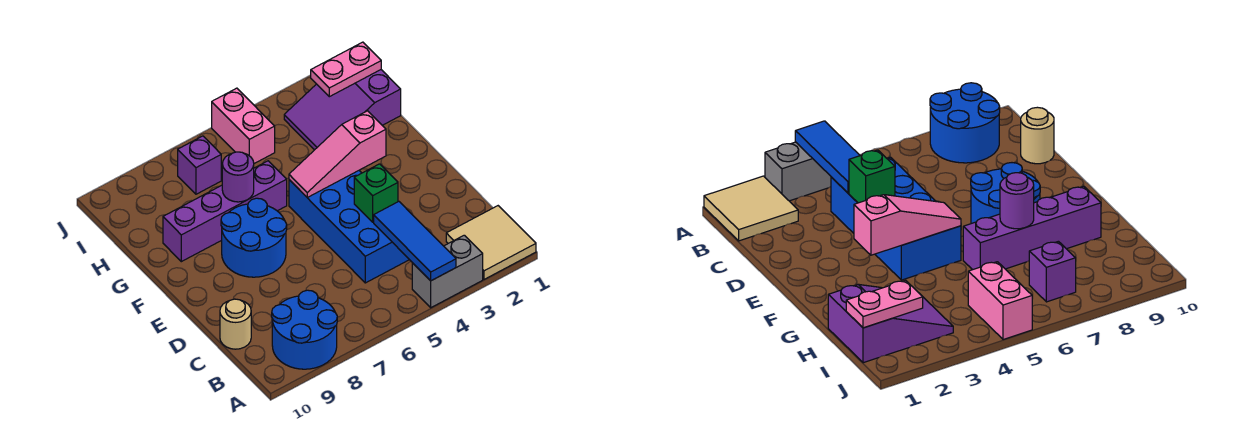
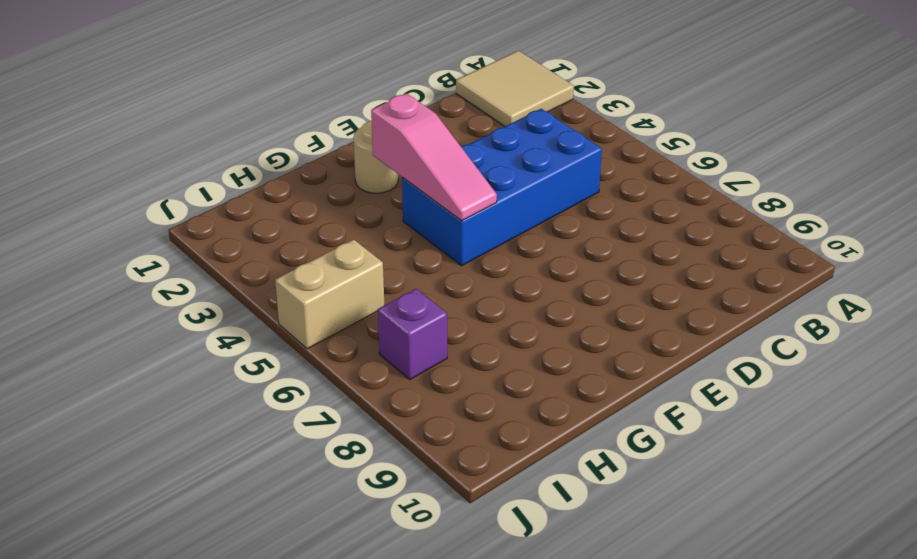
tan round brick F2 level 1 -> tan round brick C10 level 1
tan brick I5:J5 level 1 -> pink brick I5:J5 level 1
none -> grey brick A3:A4 level 1
none -> blue round brick A8:B9 level 1
none -> blue round brick E7:F8 level 1

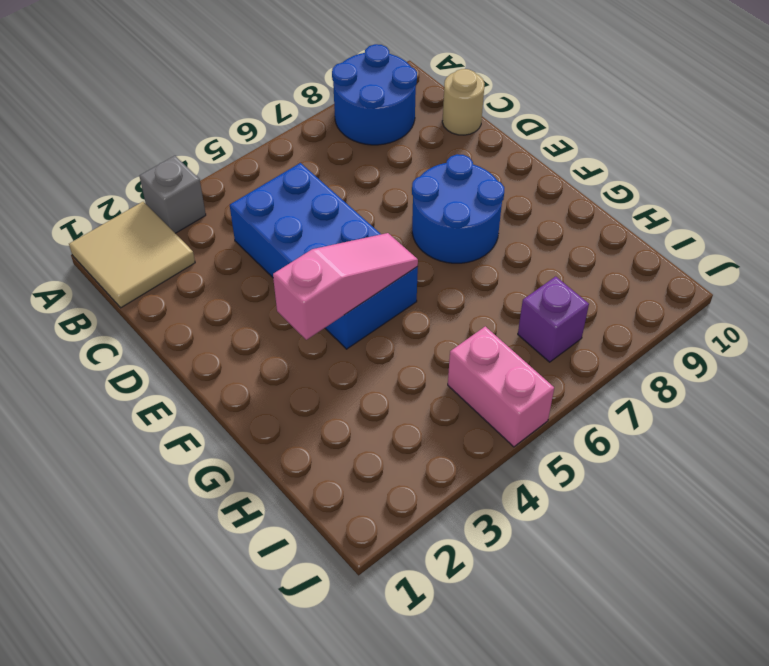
grey brick A3 level 1 -> grey brick A3:A4 level 1
none -> purple brick G6:G9 level 1
none -> purple slope H1:I3 level 1 top 1
none -> blue tile A4:C4 level 2

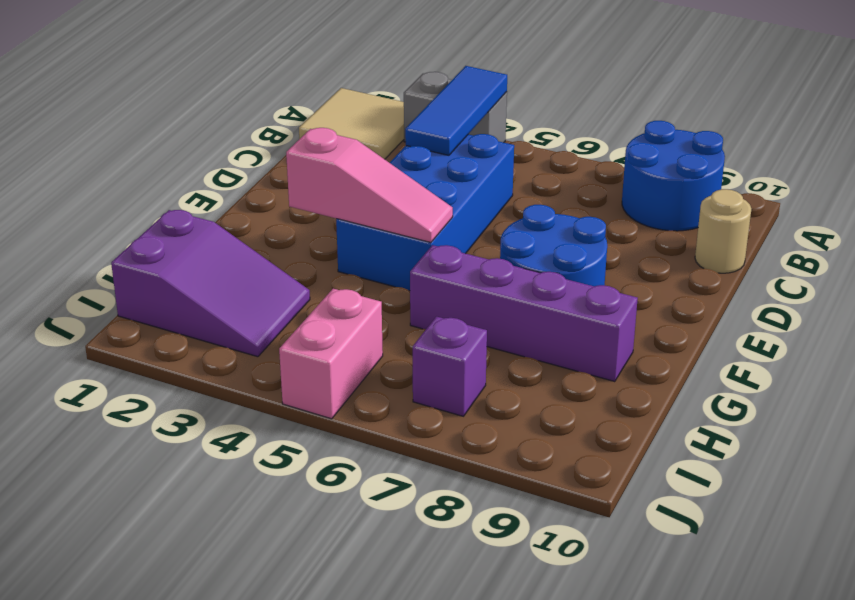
none -> green brick D4 level 2
none -> purple round brick G7 level 2
none -> pink plate I1:I2 level 2

